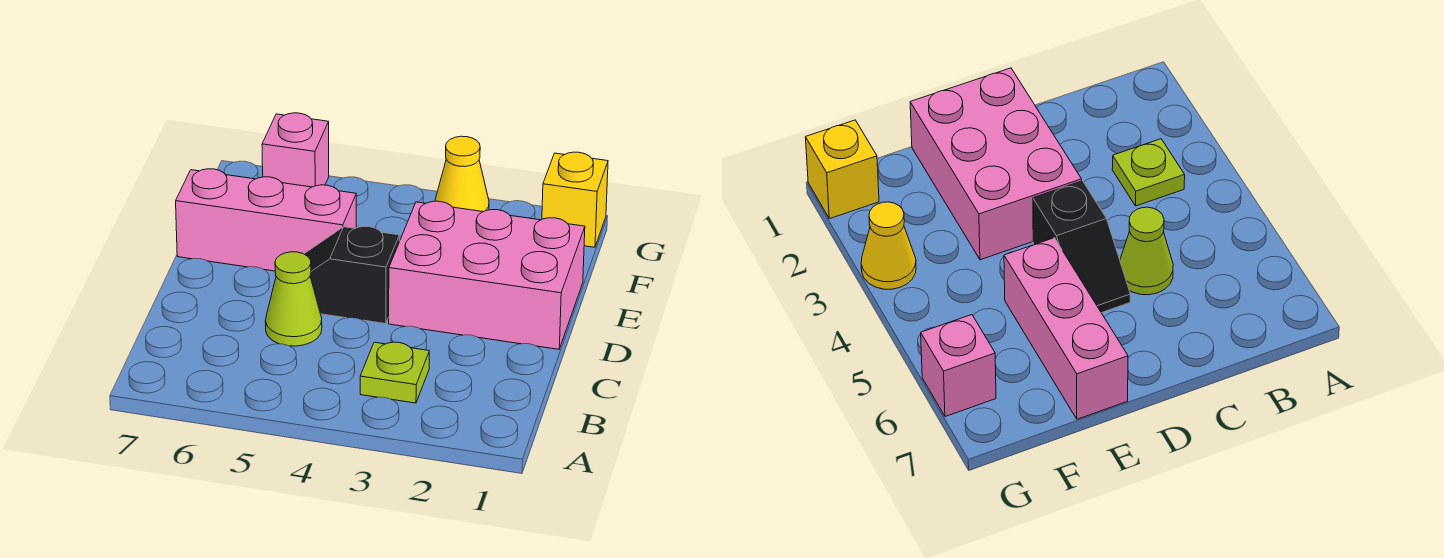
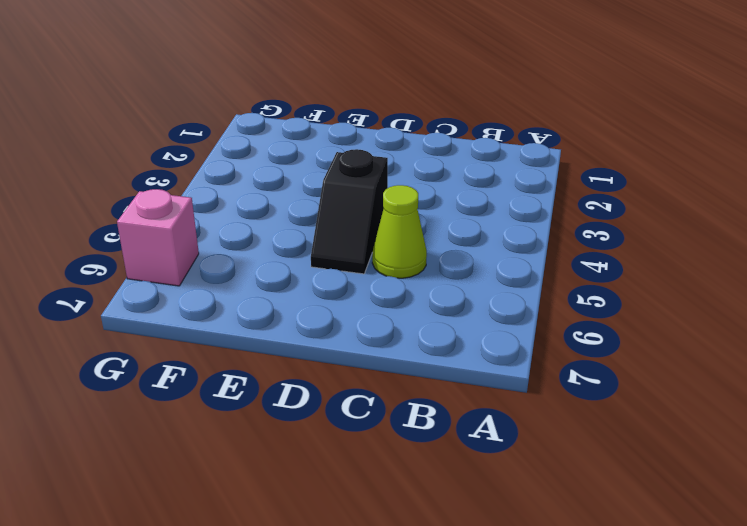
none -> lime plate B3 level 1
none -> pink brick D1:E3 level 1

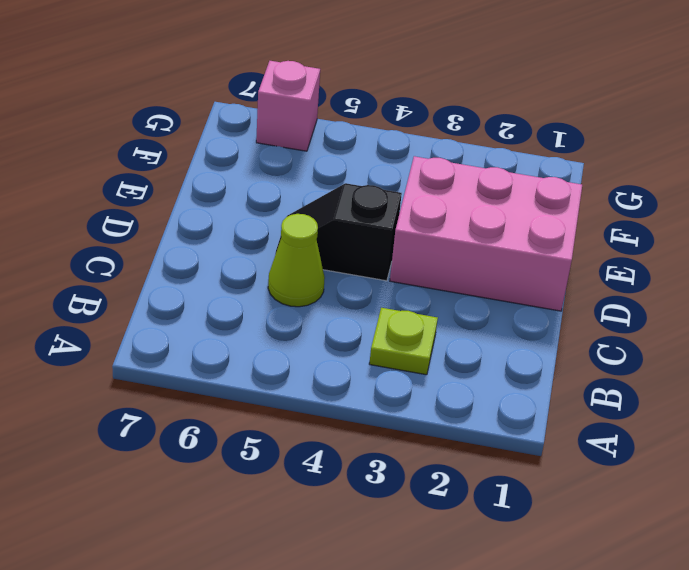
none -> pink brick E5:E7 level 1
none -> yellow brick G1 level 1

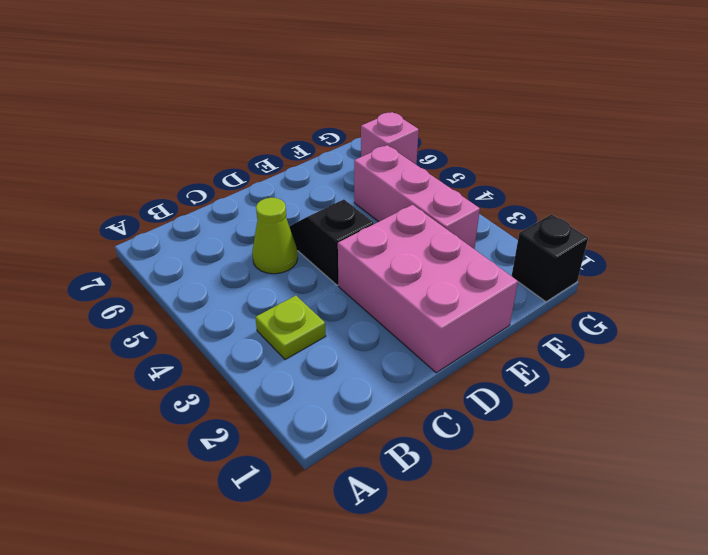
pink brick F3:F5 level 1 -> pink brick E5:E7 level 1
black brick G1 level 1 -> yellow brick G1 level 1
none -> yellow cone G3 level 1

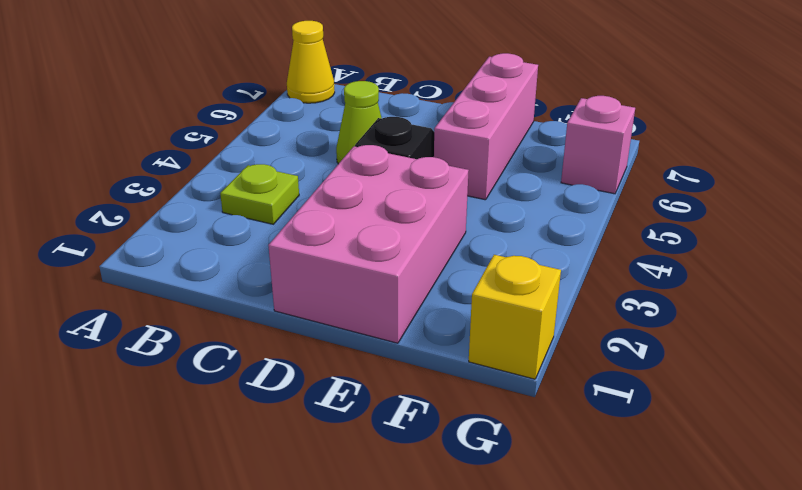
yellow cone A7 level 1 -> yellow cone G3 level 1

